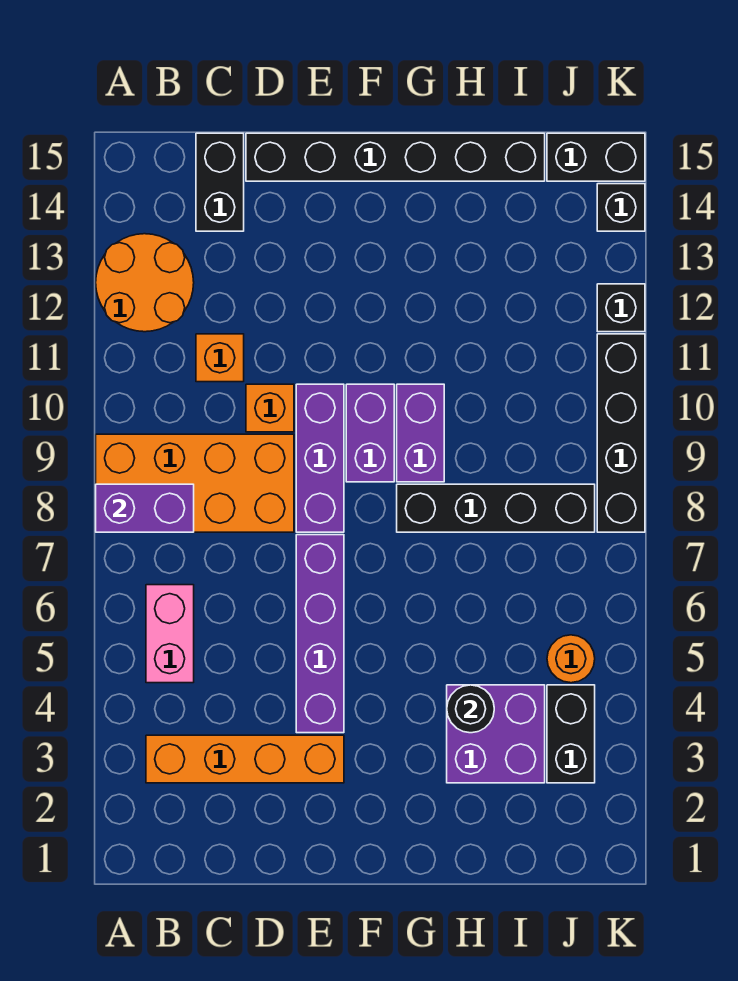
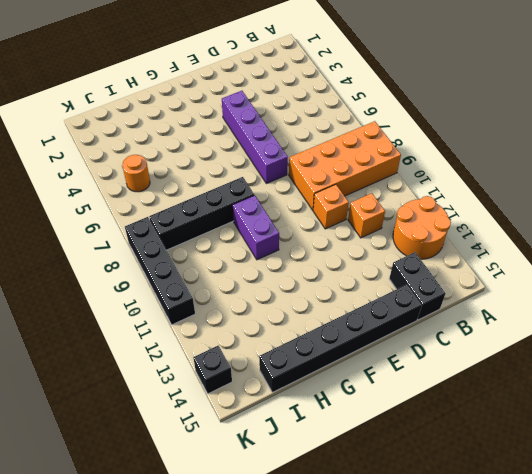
none -> orange brick B3:E3 level 1
none -> pink brick B5:B6 level 1
none -> purple brick E8:E10 level 1

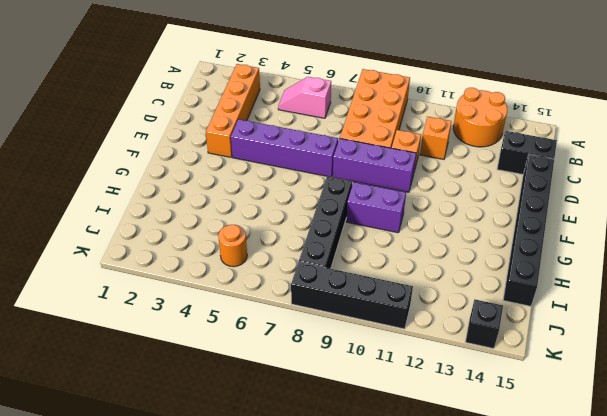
pink slope B5:B6 level 1 top 6 -> pink brick B5:B6 level 1
none -> purple brick F9:F10 level 1
none -> purple brick H3:I4 level 1
none -> black brick J3:J4 level 1

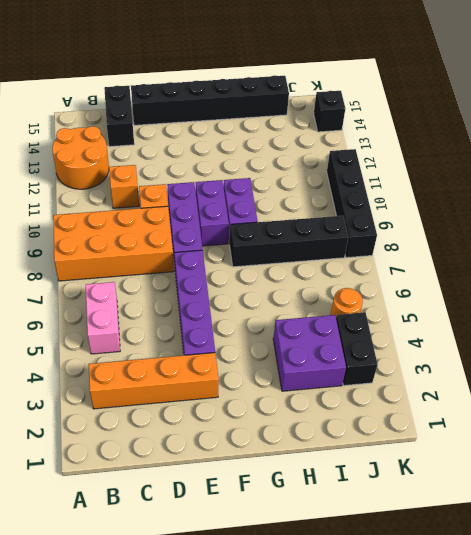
none -> black brick J15:K15 level 1
none -> black brick K12 level 1
none -> purple brick A8:B8 level 2

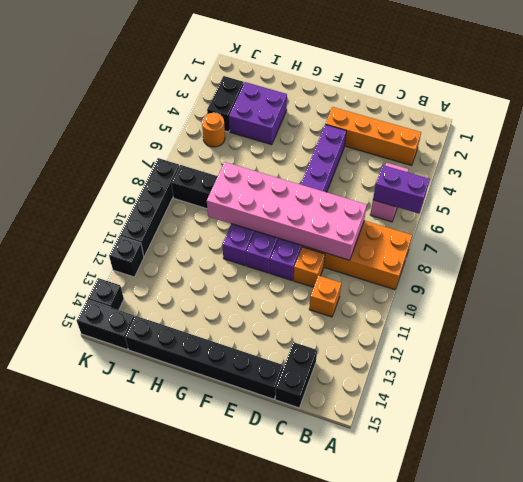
purple brick A6:B6 level 2 -> purple brick A8:B8 level 2
pink brick C8:H9 level 2 -> none
none -> orange round brick A12:B13 level 1
none -> black round brick H4 level 2

